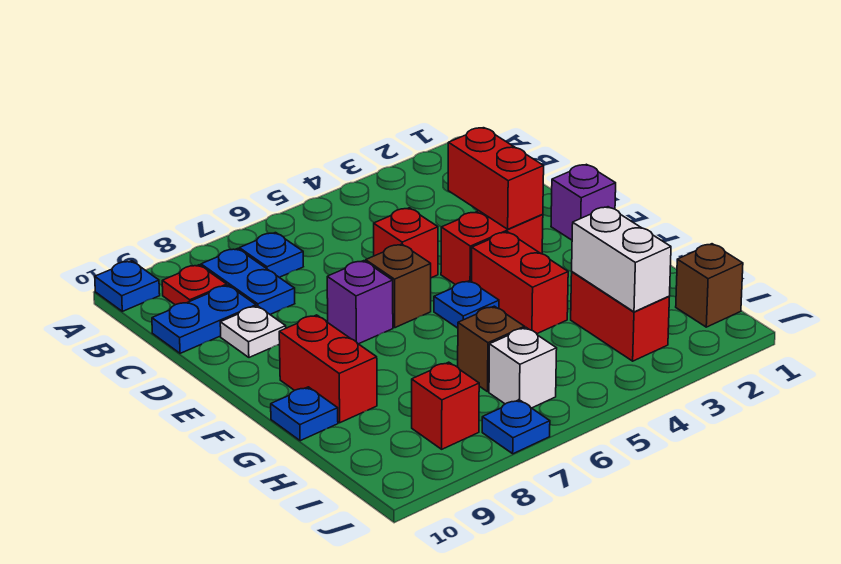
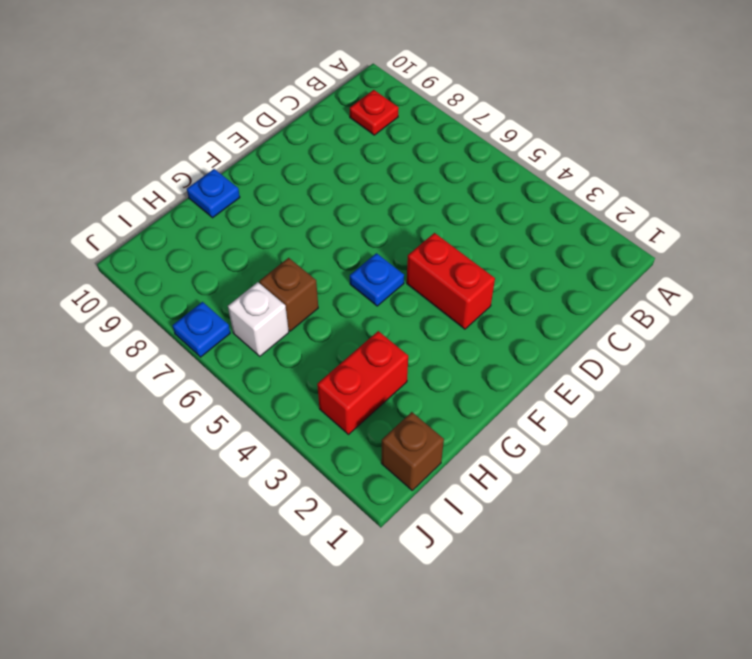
none -> blue plate A10 level 1
none -> blue plate B7 level 1
none -> blue plate B8:C8 level 1

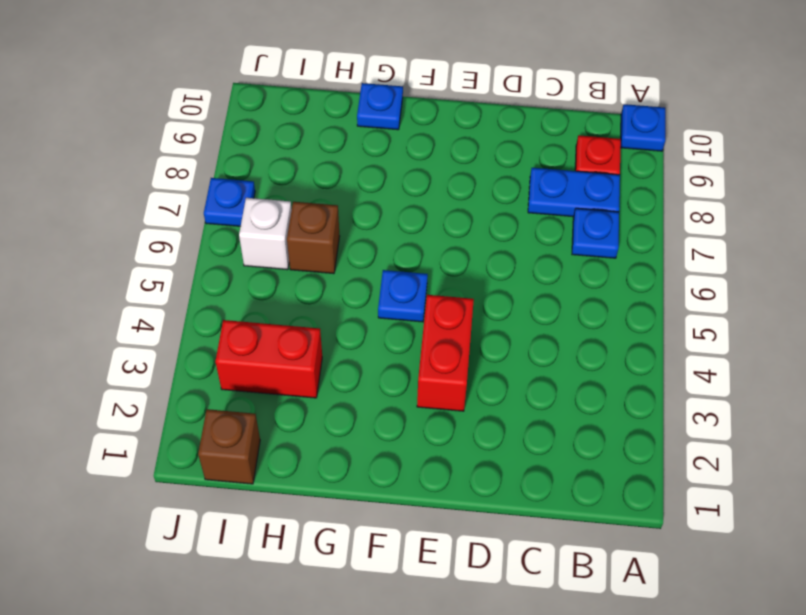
none -> blue plate C9:C10 level 1
none -> red brick D5 level 1
none -> white plate D9 level 1

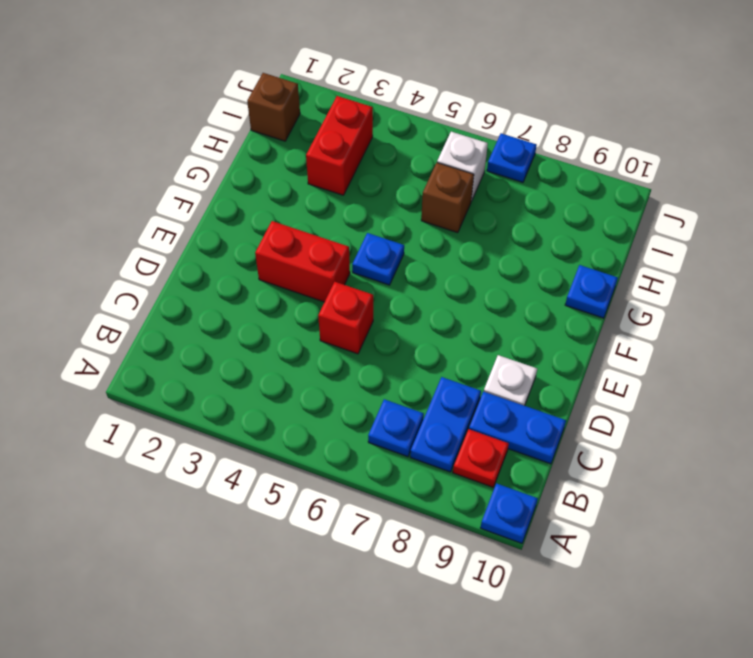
none -> purple brick E1 level 1
none -> brown brick E6 level 1
none -> purple brick E7 level 1

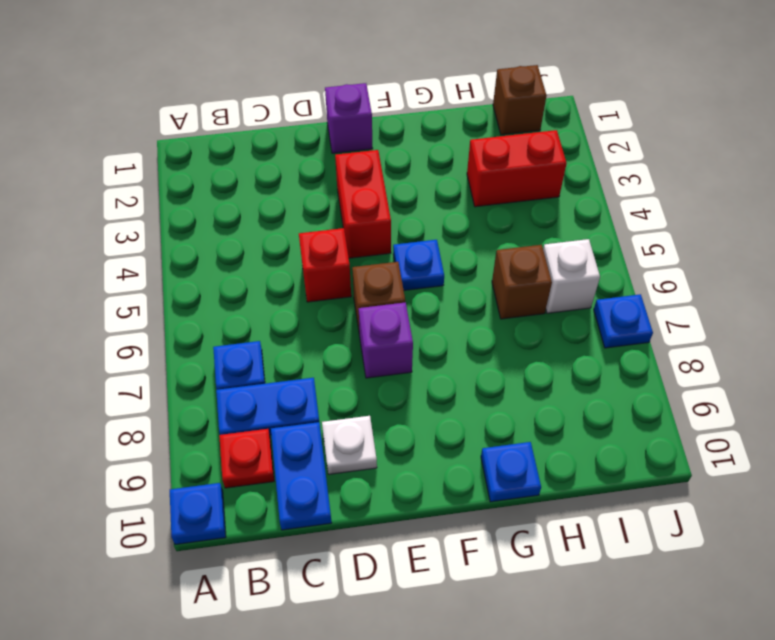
none -> red brick F4:G4 level 1
none -> red brick F9:G9 level 1
none -> red brick I8 level 1

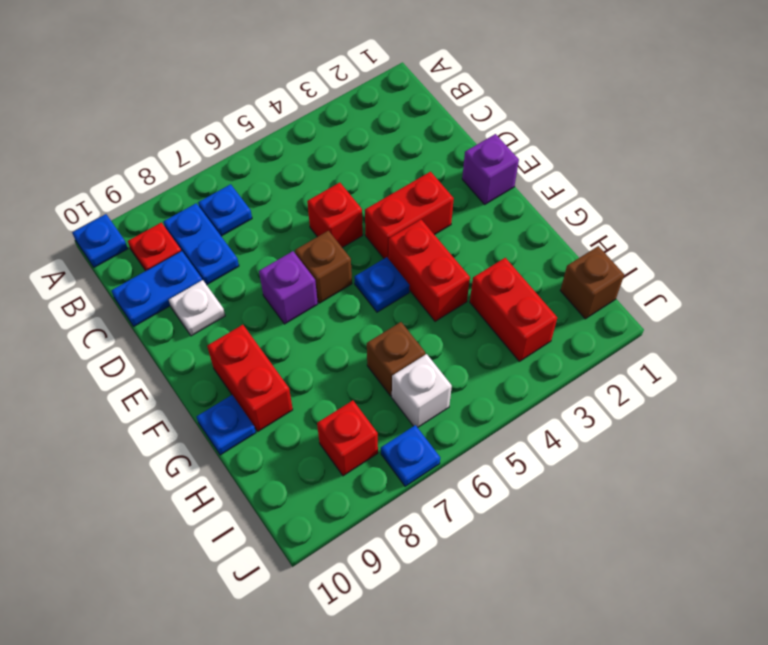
none -> red brick D3:E3 level 2
none -> white brick H3:I3 level 2

